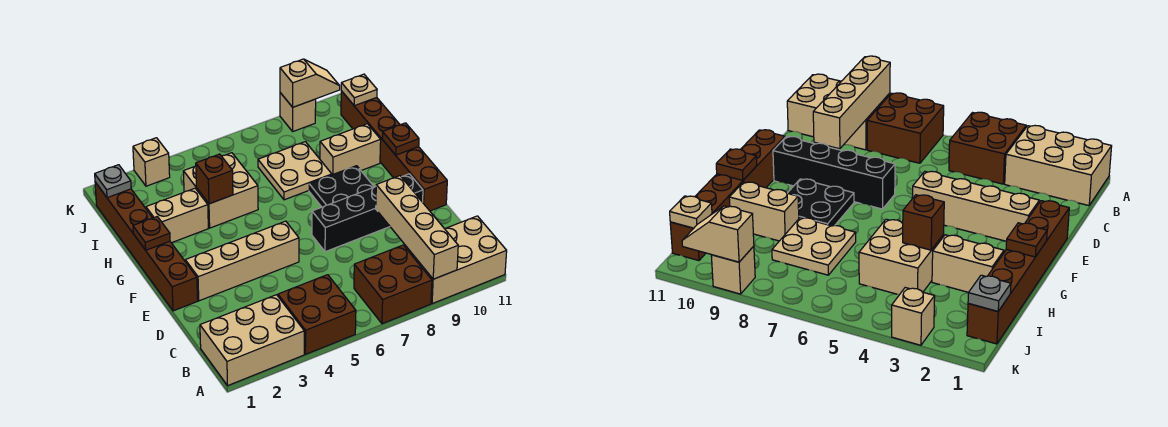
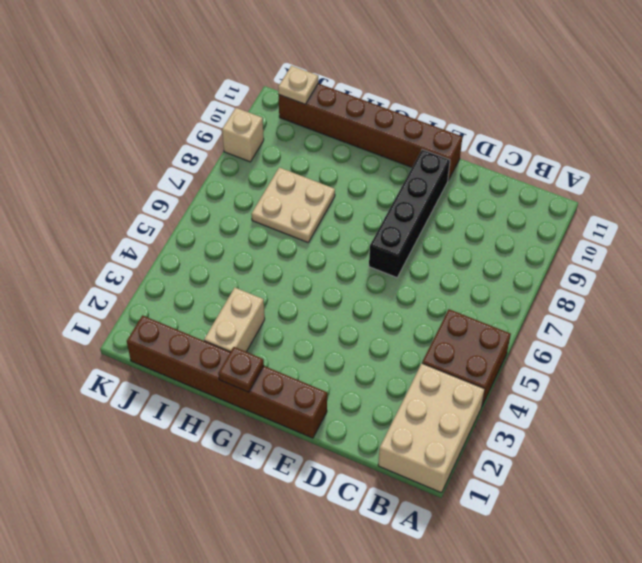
none -> brown brick A7:B8 level 1
none -> tan brick A9:B11 level 1
none -> tan brick E2:E5 level 1

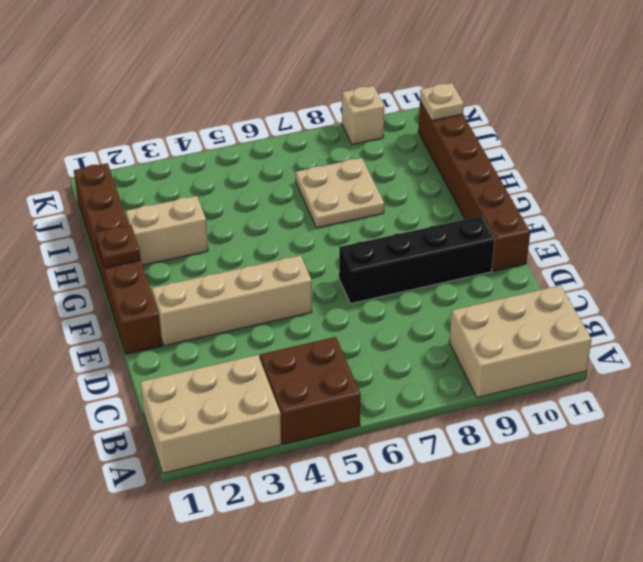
none -> brown brick A7:B8 level 1
none -> black plate F8:G9 level 1
none -> tan brick H4:I5 level 1

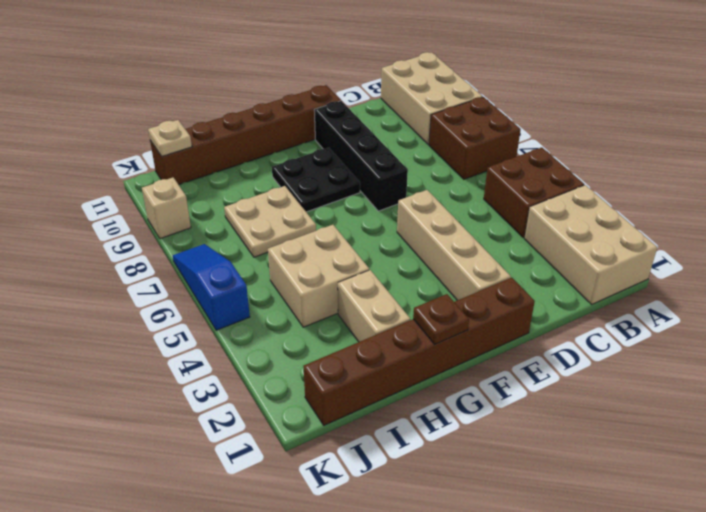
blue slope K5:K7 level 1 top 5 -> none
none -> tan brick H9:H10 level 1
none -> tan brick K3 level 1
none -> tan brick A9:D9 level 2

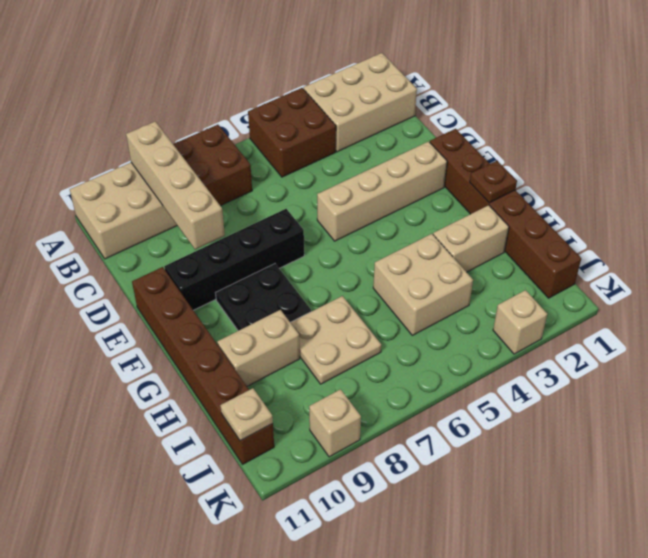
none -> brown plate G11 level 2
none -> brown brick H4 level 2
none -> grey plate J1 level 2

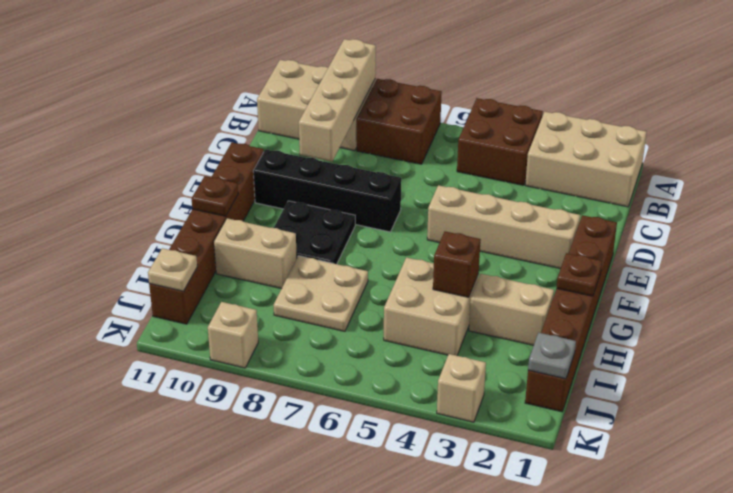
none -> tan slope K9:K10 level 2 top 9

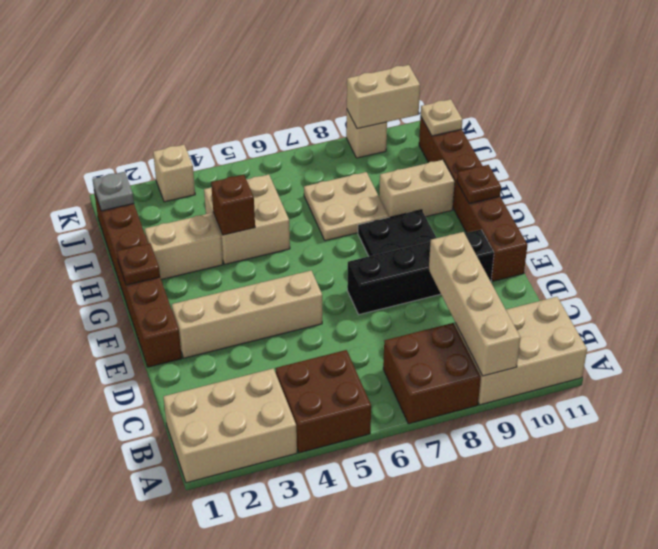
tan brick K9:K10 level 2 -> tan slope K9:K10 level 2 top 9

